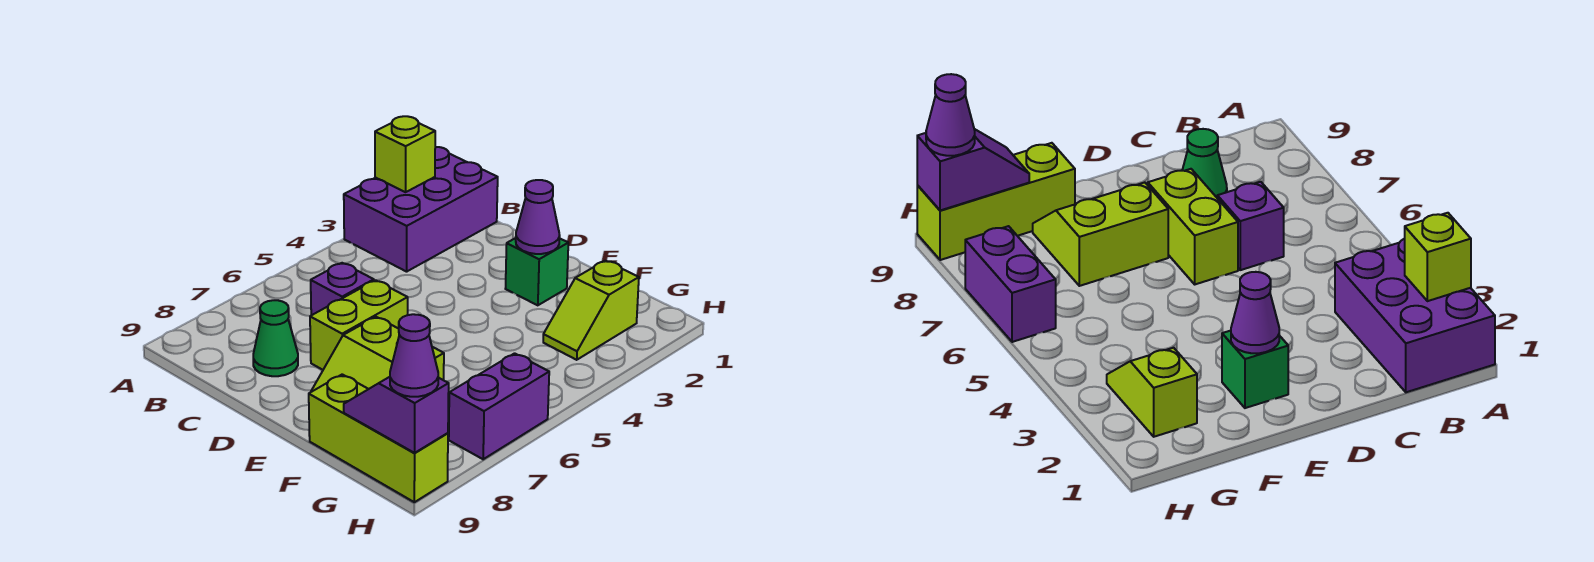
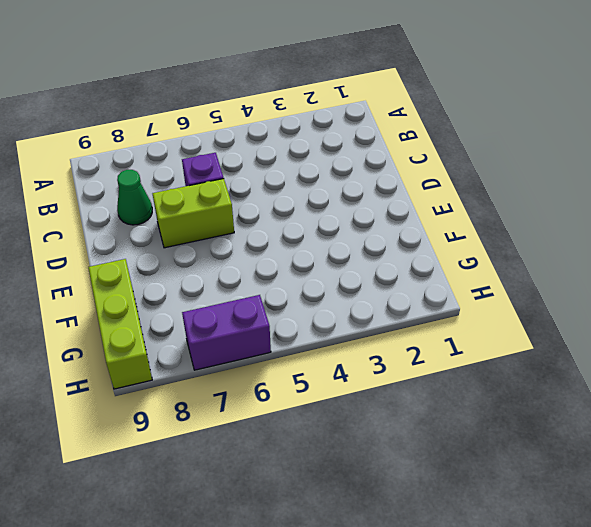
none -> purple brick A1:B3 level 1
none -> green brick E2 level 1
none -> lime slope E7:F8 level 1 top 7

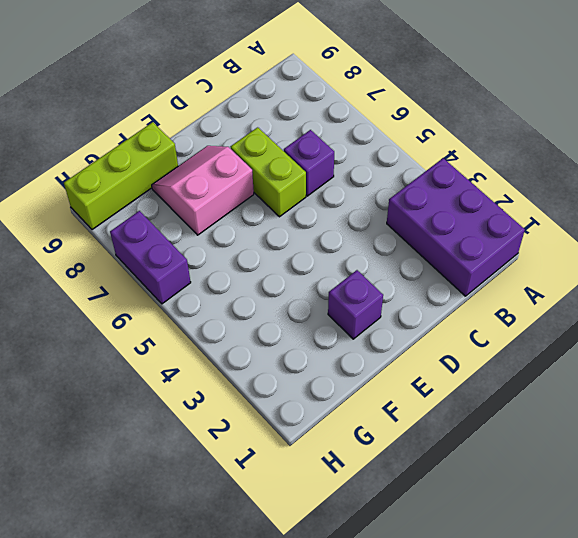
purple brick E2 level 1 -> green brick E2 level 1
pink slope E7:F8 level 1 top 7 -> lime slope E7:F8 level 1 top 7
none -> green cone C8 level 1
none -> lime slope G2:G3 level 1 top 2
none -> lime brick A2 level 2

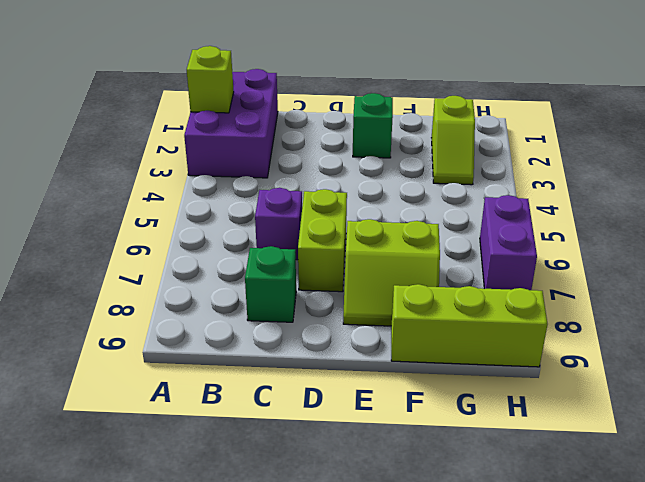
green brick C8 level 1 -> green cone C8 level 1
none -> purple cone E2 level 2
none -> purple slope G9:H9 level 2 top H
none -> purple cone H9 level 3

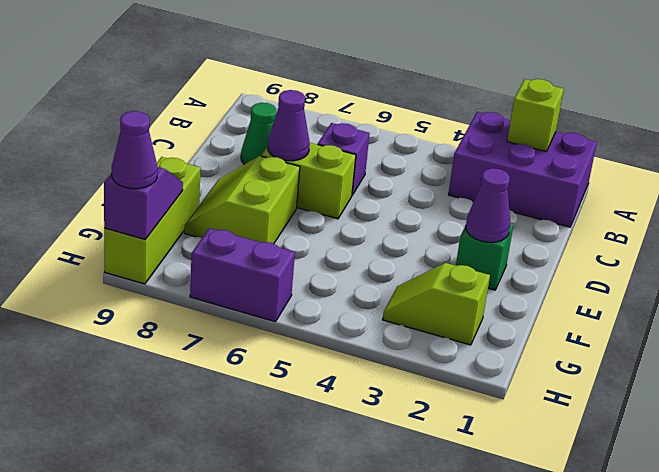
purple cone D7 level 2 -> none

